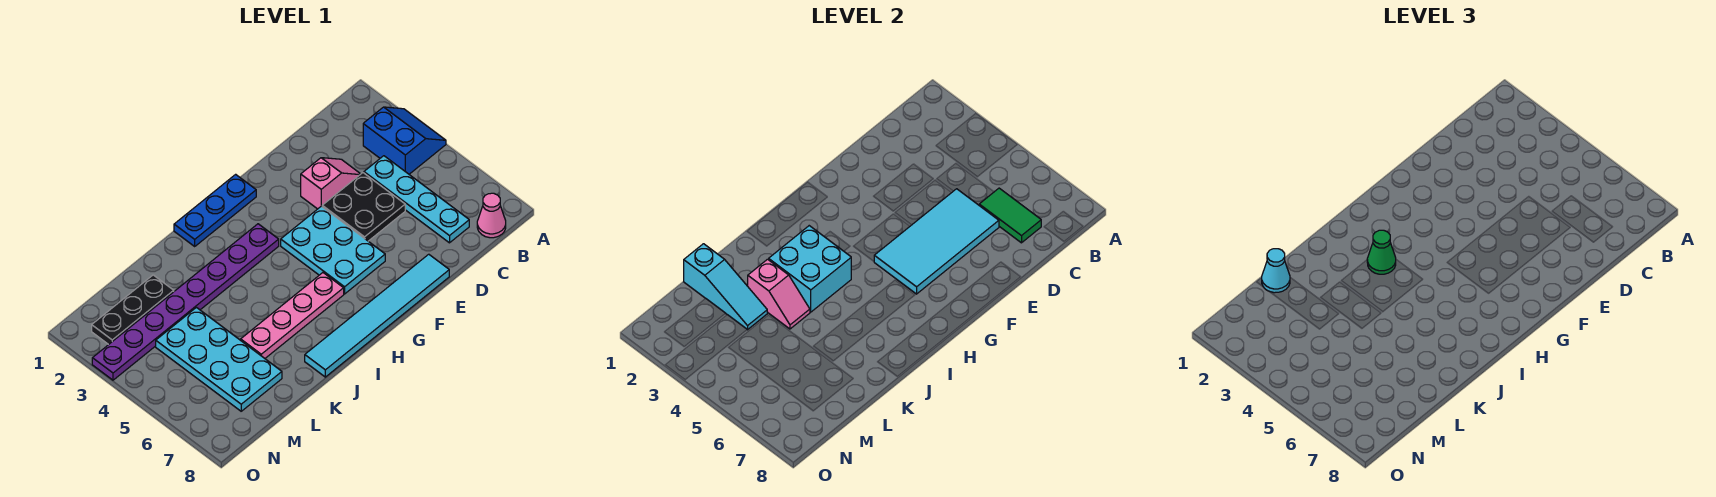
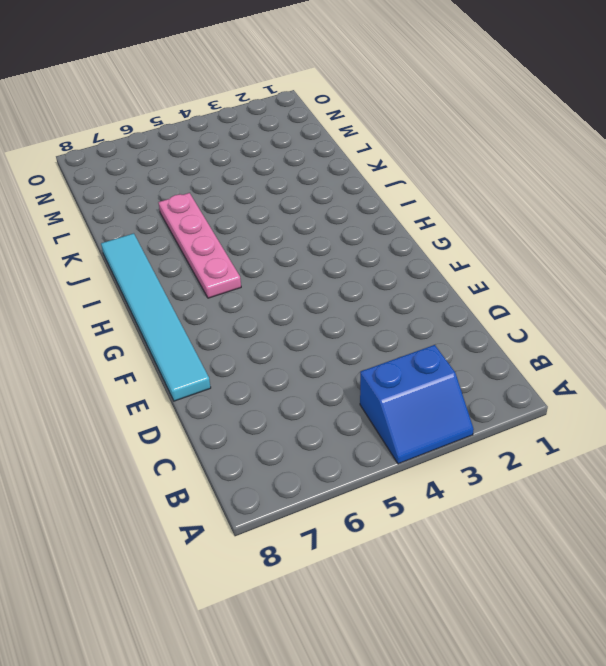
none -> pink cone B8 level 1
none -> cyan plate C4:C7 level 1
none -> pink slope D3:E3 level 1 top E

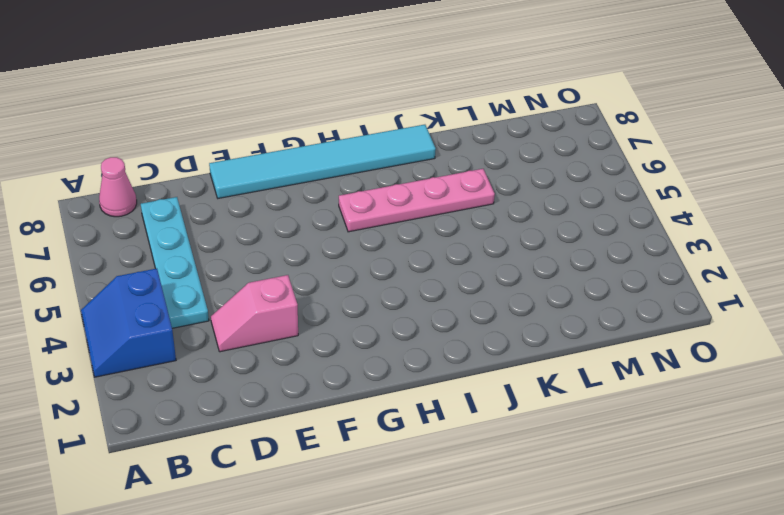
none -> black plate D4:E5 level 1
none -> cyan plate F4:G6 level 1
none -> blue plate G1:I1 level 1

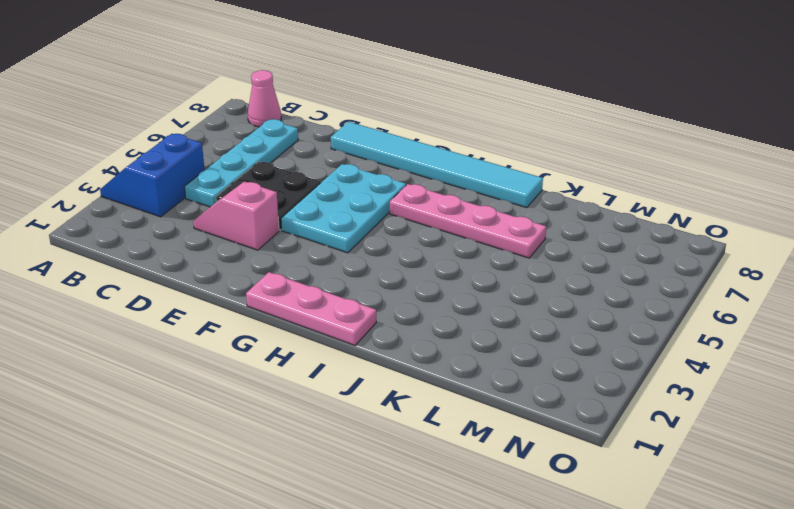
pink plate G1:I1 level 1 -> blue plate G1:I1 level 1
none -> purple plate H3:O3 level 1
none -> black plate L2:N2 level 1
none -> cyan plate L4:M7 level 1

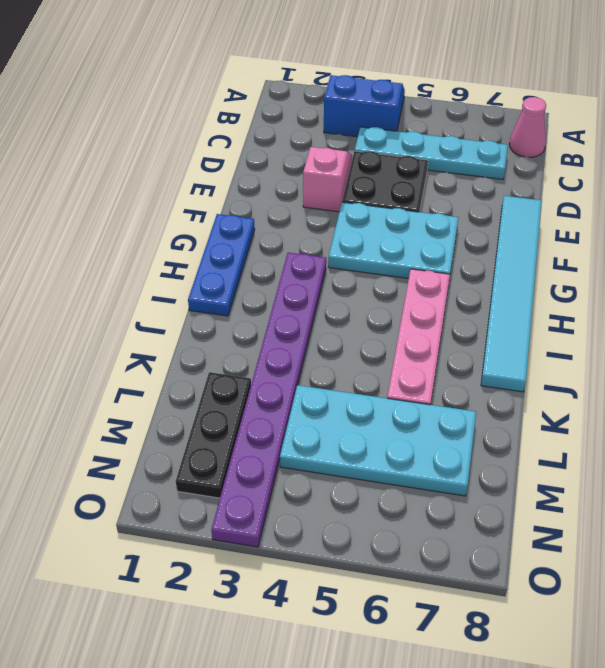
none -> green tile C6:C7 level 2
none -> cyan tile D5:G6 level 2
none -> cyan brick I3:J4 level 2

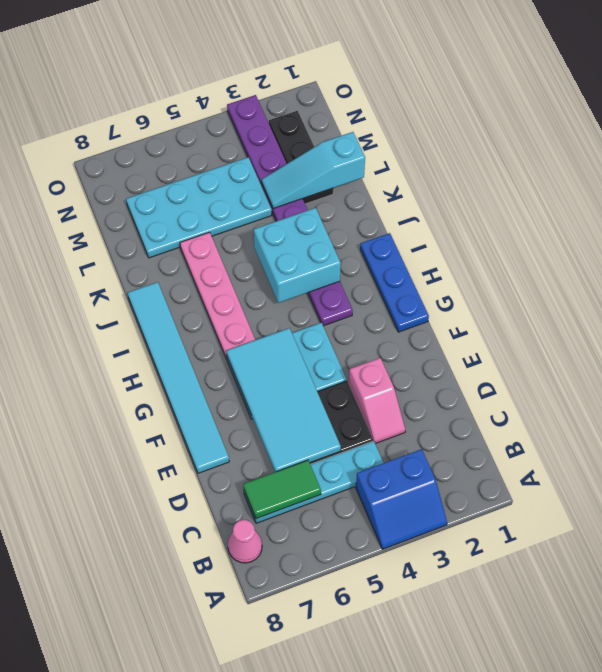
none -> pink slope K3:K4 level 2 top 3
none -> green cone I3 level 3
none -> cyan cone L1 level 3

